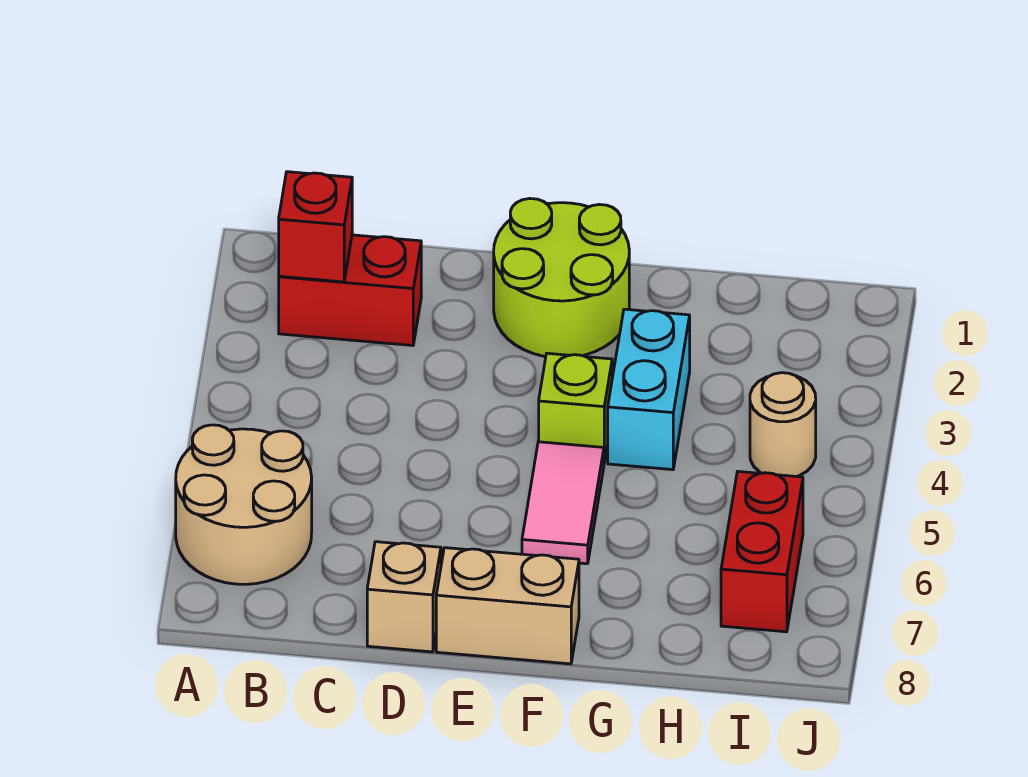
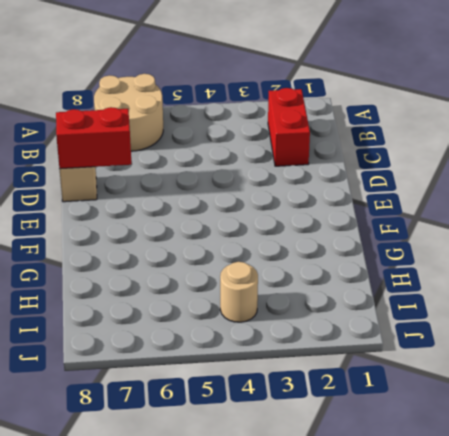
red brick D7:D8 level 2 -> red brick I6:I7 level 1
none -> lime round brick E1:F2 level 1
none -> tan brick E8:F8 level 1

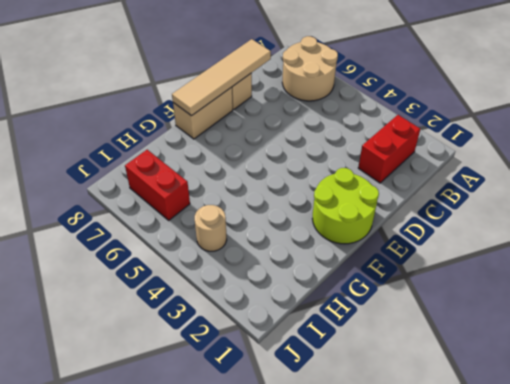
tan tile C8:F8 level 2 -> none
none -> lime brick F4 level 1
none -> pink tile F5:F6 level 1

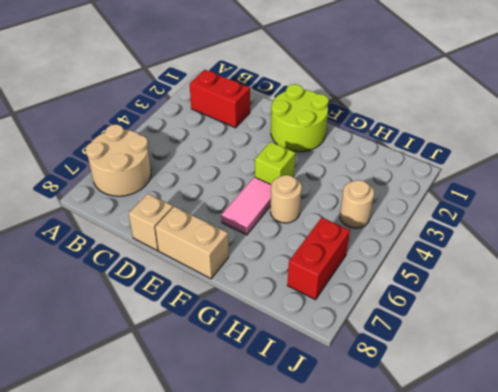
tan round brick G5 level 1 -> none
none -> cyan brick G3:G4 level 1
none -> red brick B2 level 2

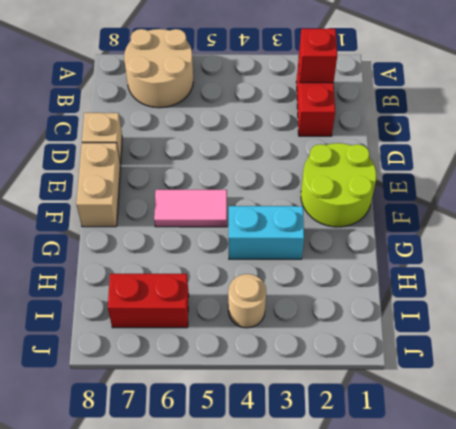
none -> lime brick F4 level 1

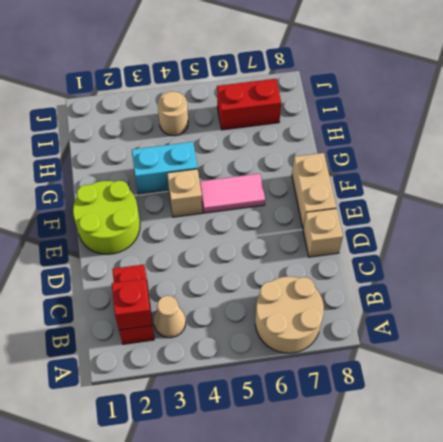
tan cone B3 level 1 -> none
tan brick F4 level 1 -> lime brick F4 level 1

